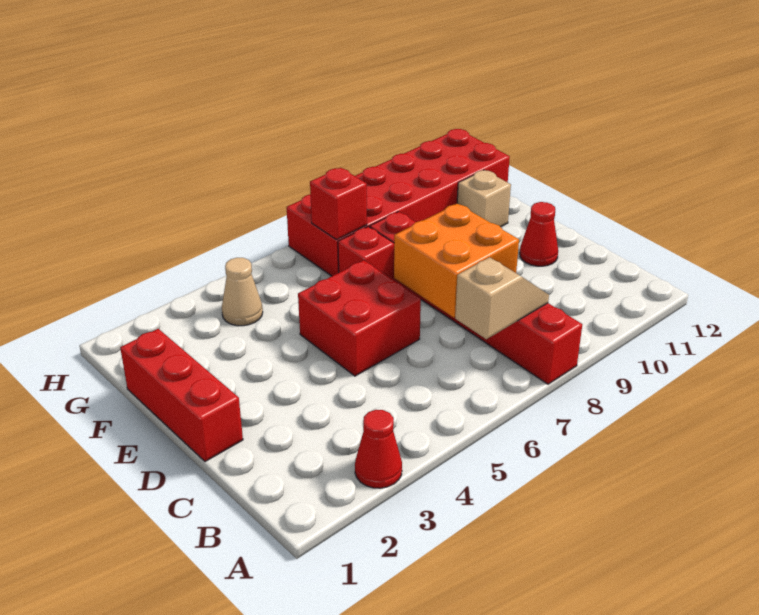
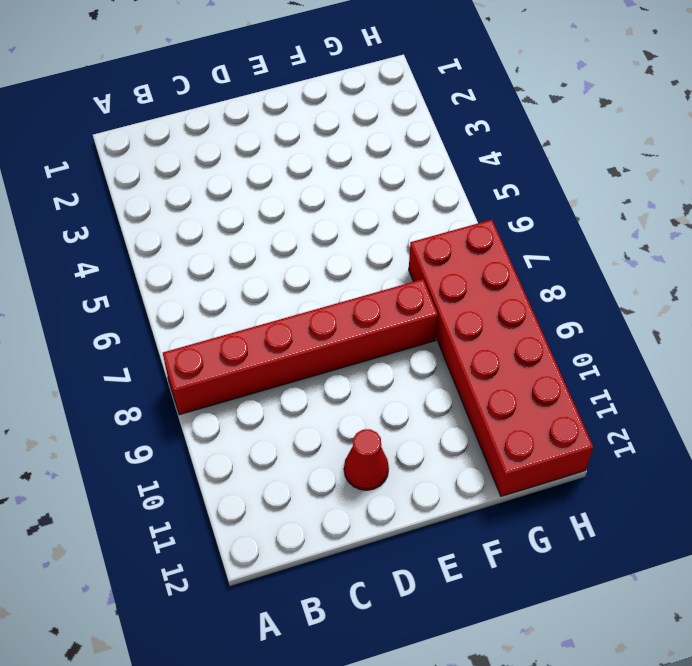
none -> red cone A3 level 1
none -> red brick D1:F1 level 1
none -> red brick D5:E6 level 1

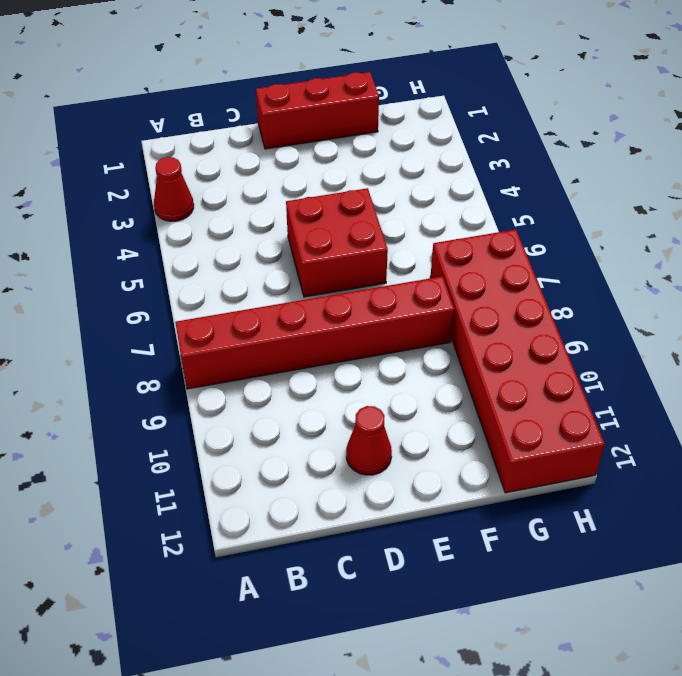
none -> red brick F7 level 1
none -> tan brick F11 level 1
none -> tan cone G4 level 1

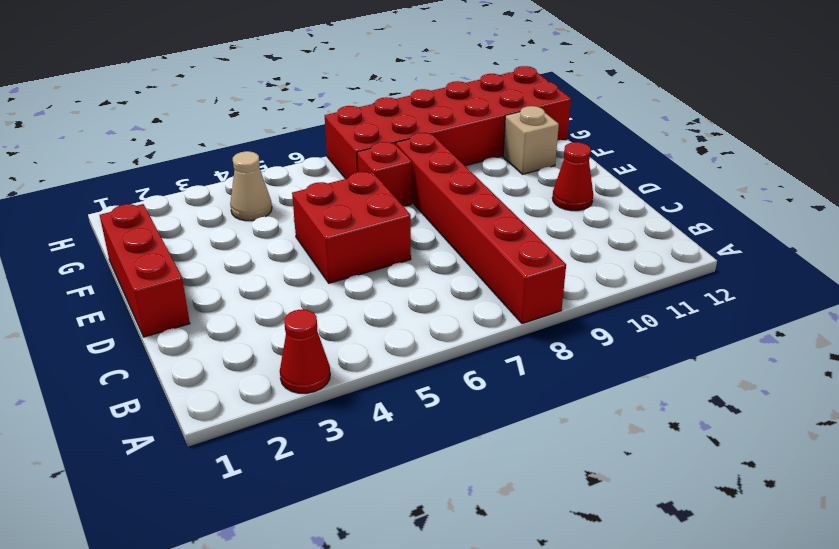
none -> tan slope B7:B8 level 2 top 7
none -> orange brick C7:D8 level 2
none -> red brick G7 level 2

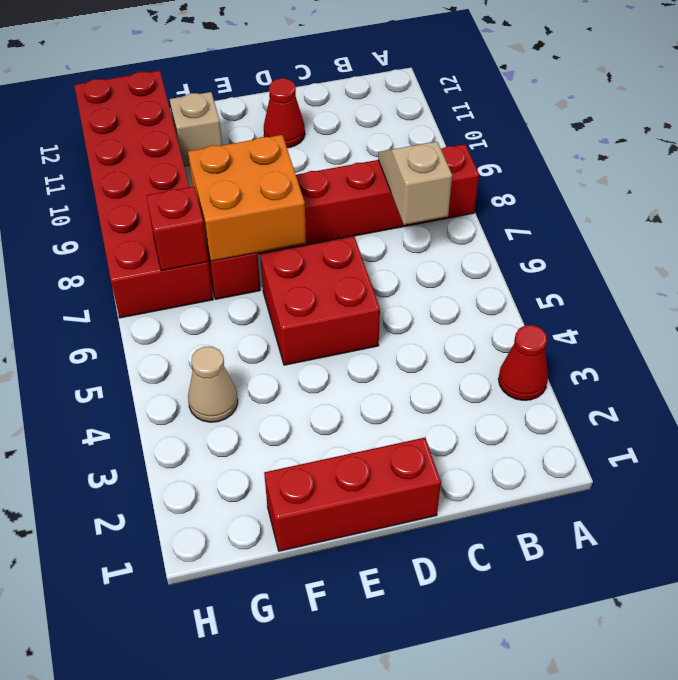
orange brick E7:F8 level 2 -> orange brick C7:D8 level 2

